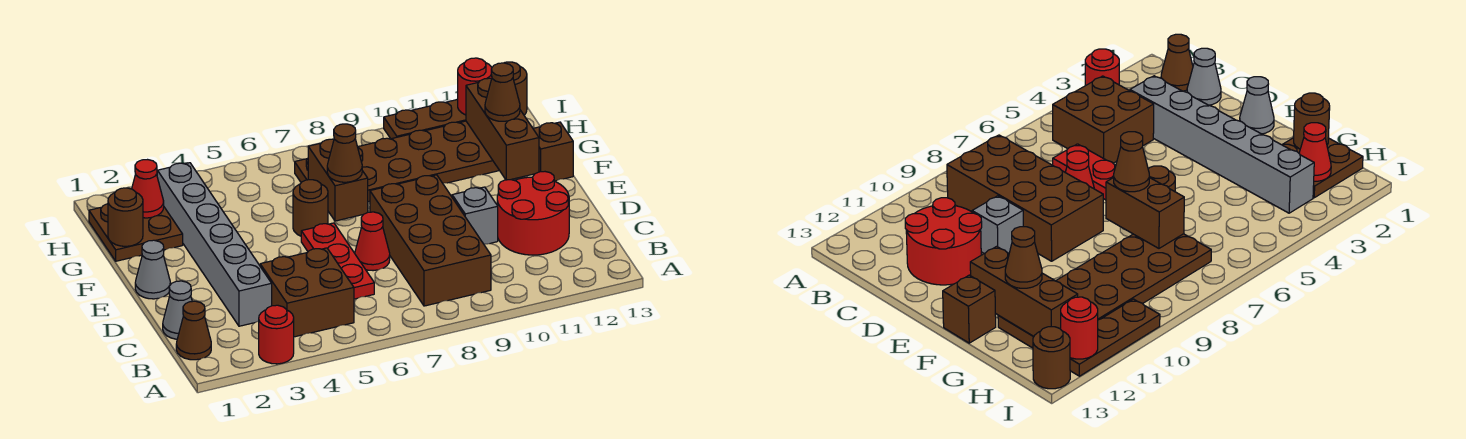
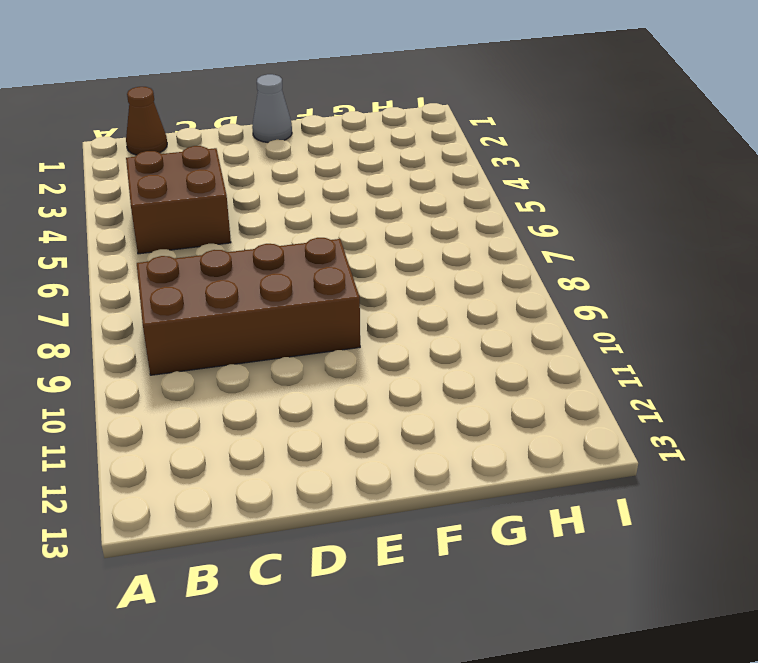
none -> red round brick A3 level 1
none -> grey cone C1 level 1
none -> grey brick C3:H3 level 1

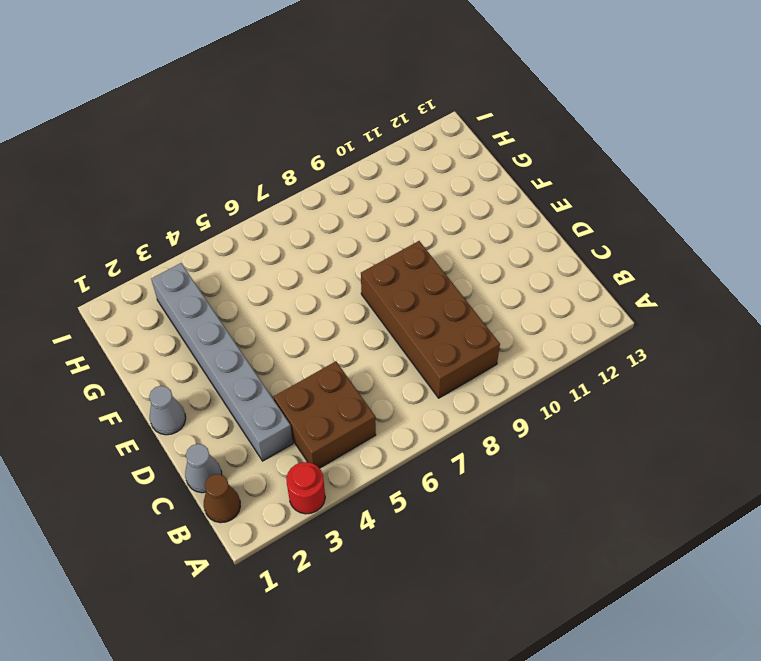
none -> red plate C6:E6 level 1
none -> red round brick C11:D12 level 1
none -> red cone D7 level 1

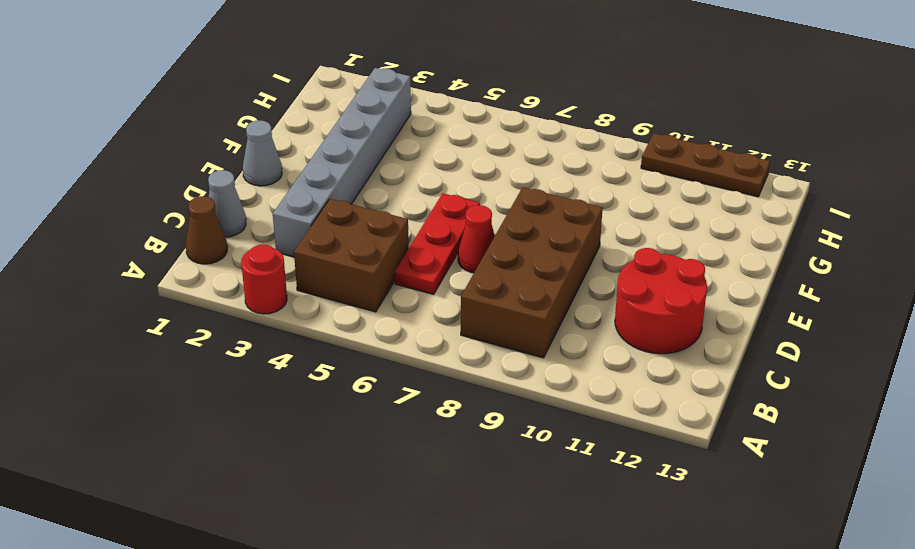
none -> grey brick D10 level 1
none -> brown round brick F6 level 1
none -> brown brick F13 level 1

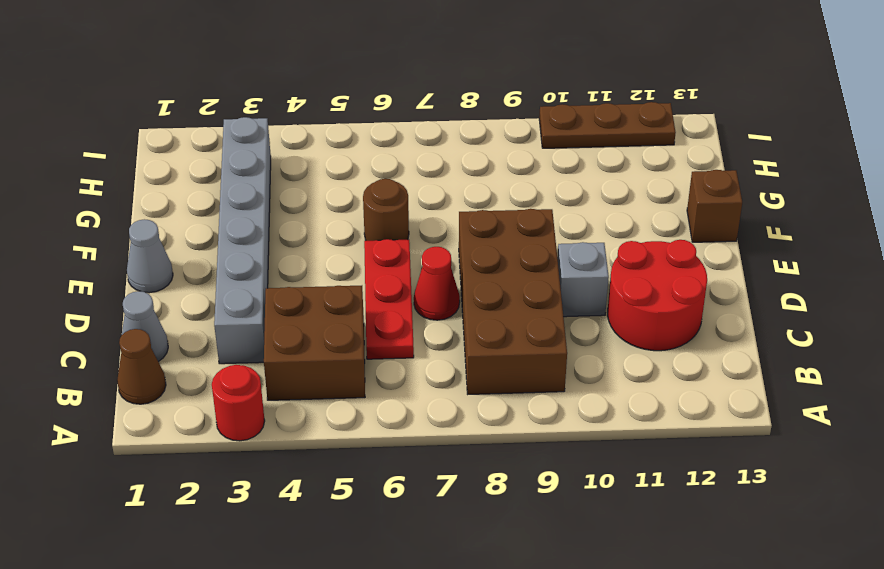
none -> brown plate G1:H2 level 1
none -> brown plate G7:H12 level 1
none -> brown round brick I13 level 1

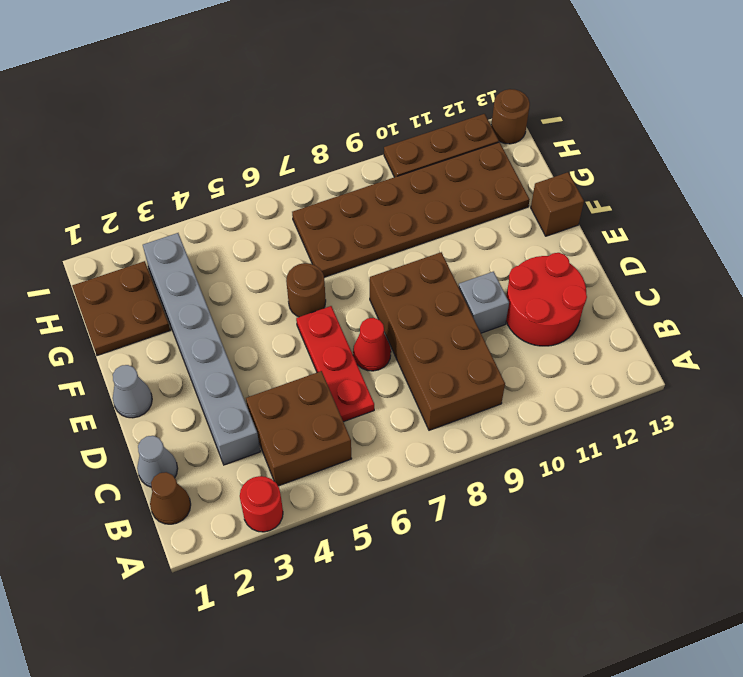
none -> brown brick F7:G7 level 2
none -> brown brick F12:H12 level 2
none -> brown round brick G1 level 2

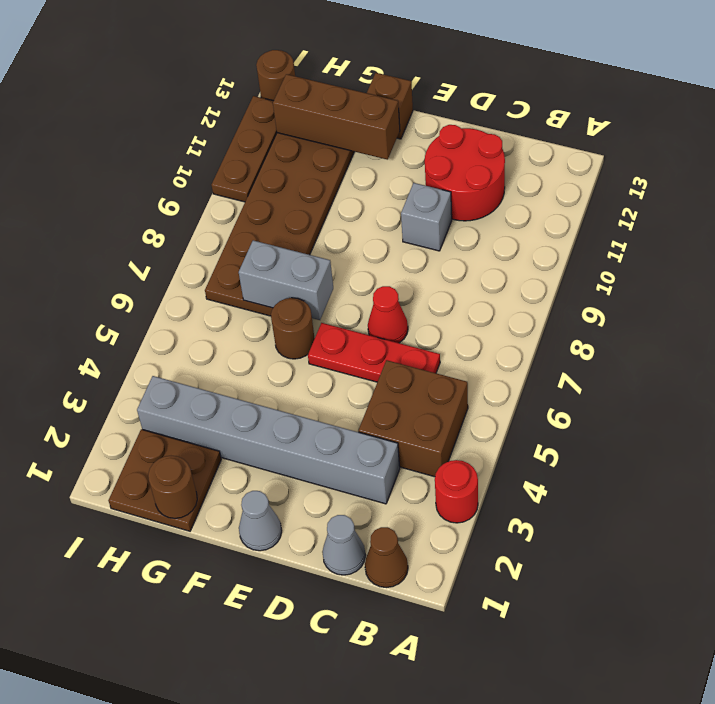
grey brick F7:G7 level 2 -> brown brick F7:G7 level 2
none -> brown brick B8:E9 level 1
none -> red cone H2 level 2
none -> red round brick I12 level 2

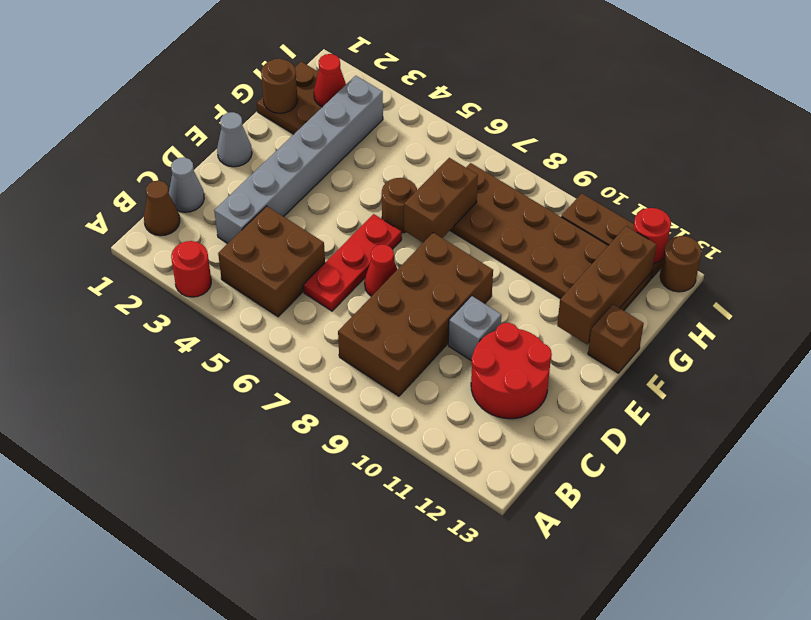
none -> brown cone F7 level 3
none -> brown cone G12 level 3

